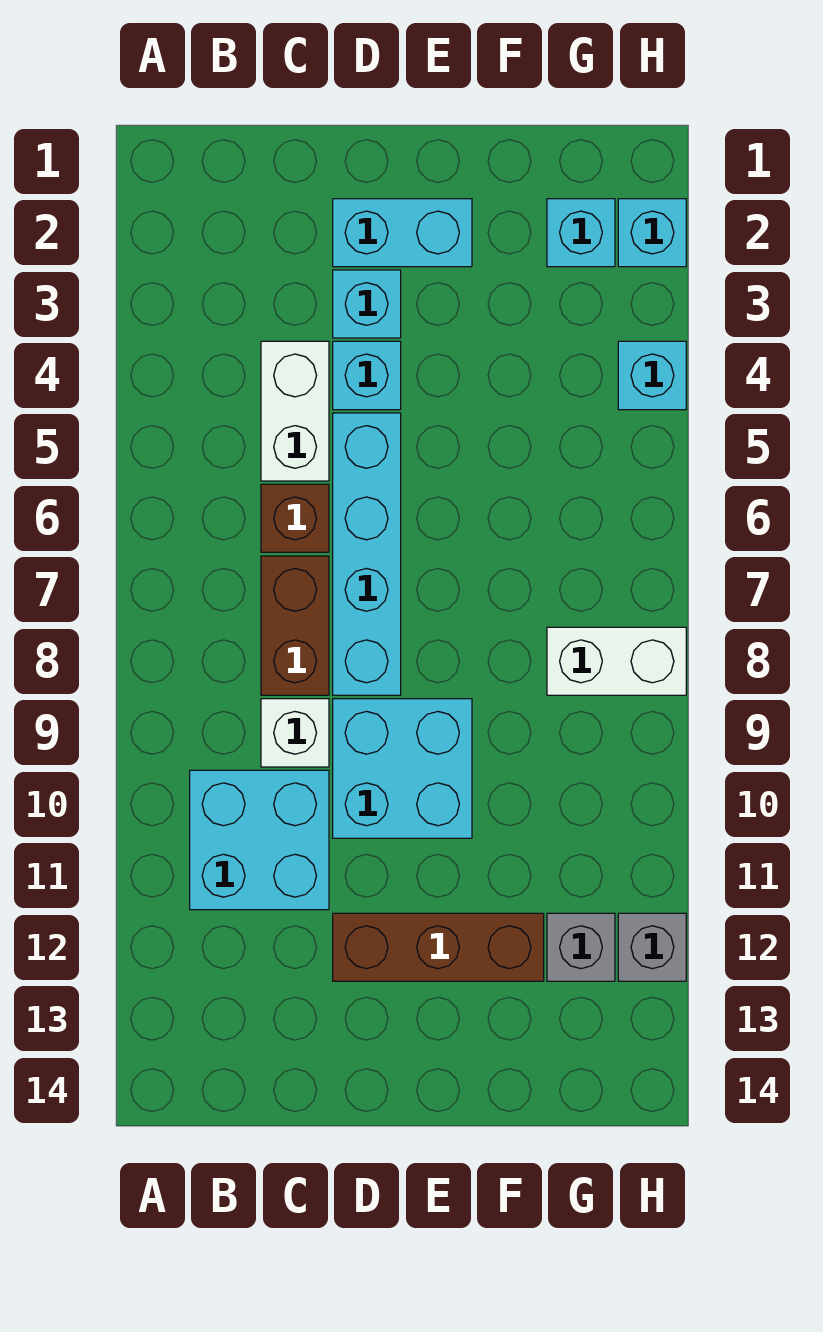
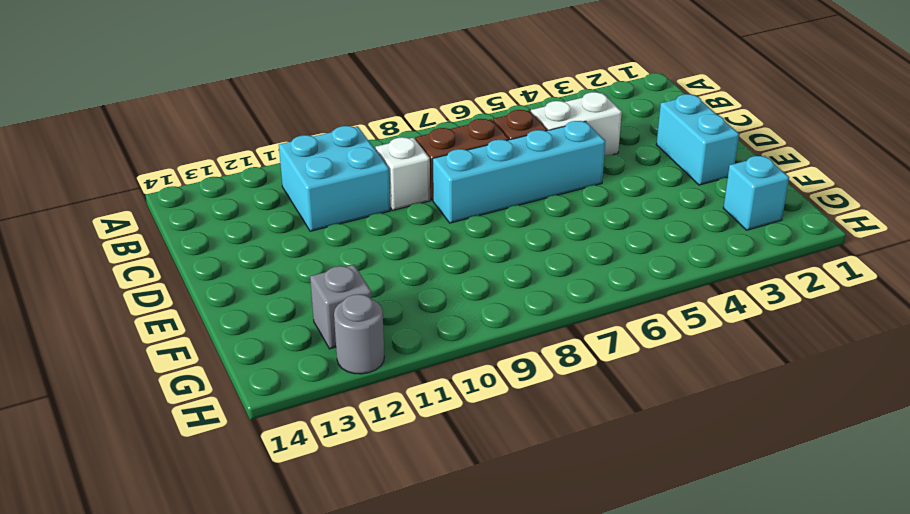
grey round brick H12 level 1 -> grey brick H12 level 1
none -> cyan brick D3 level 1
none -> cyan brick D4 level 1
none -> cyan brick D9:E10 level 1

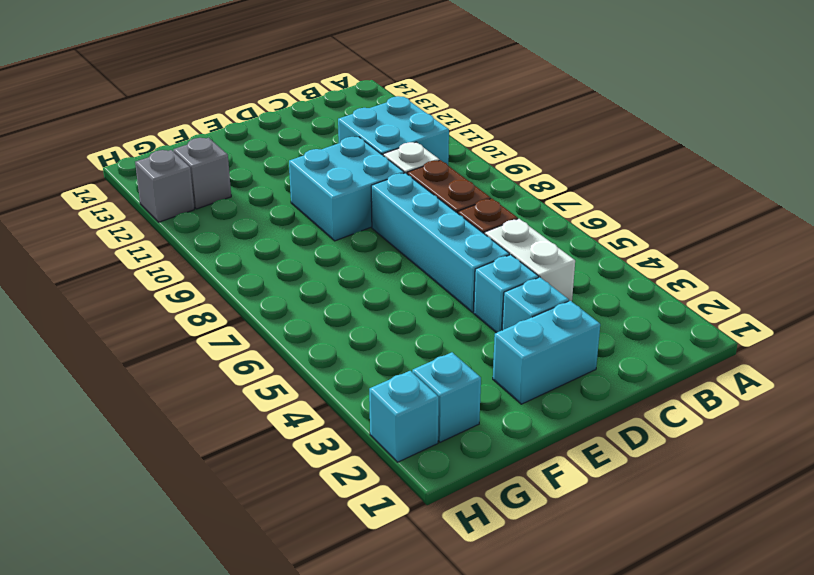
none -> brown brick D12:F12 level 1
none -> white brick G8:H8 level 1
none -> cyan brick H4 level 1

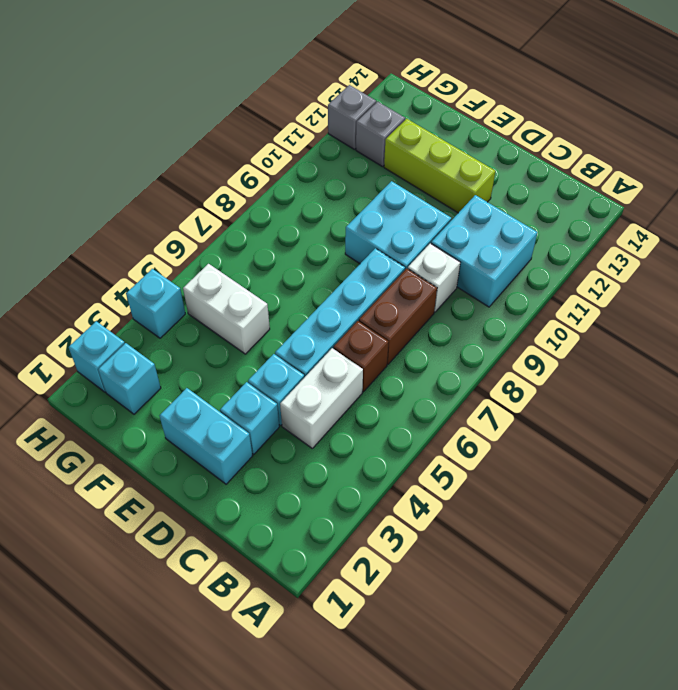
lime brick D12:F12 level 1 -> brown brick D12:F12 level 1
white brick F5:G5 level 1 -> white brick G8:H8 level 1

